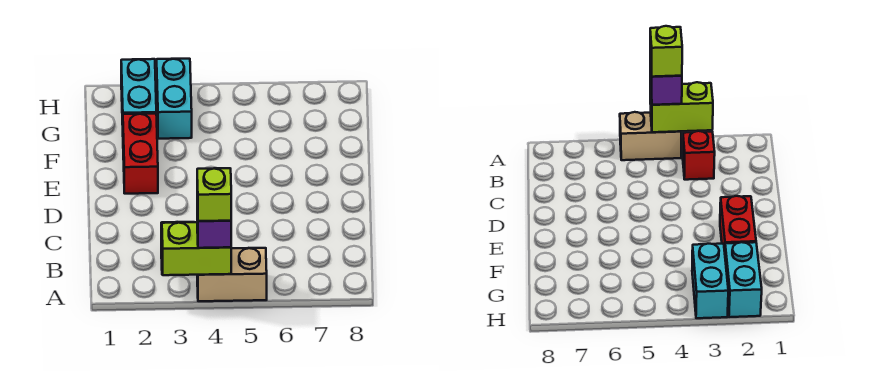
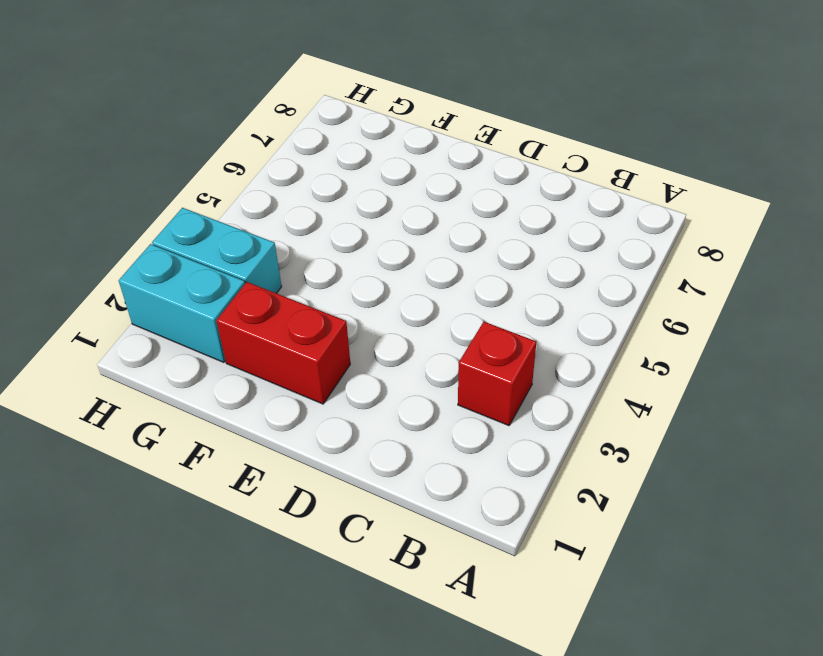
none -> tan brick A4:A5 level 1
none -> lime brick A3:A4 level 2

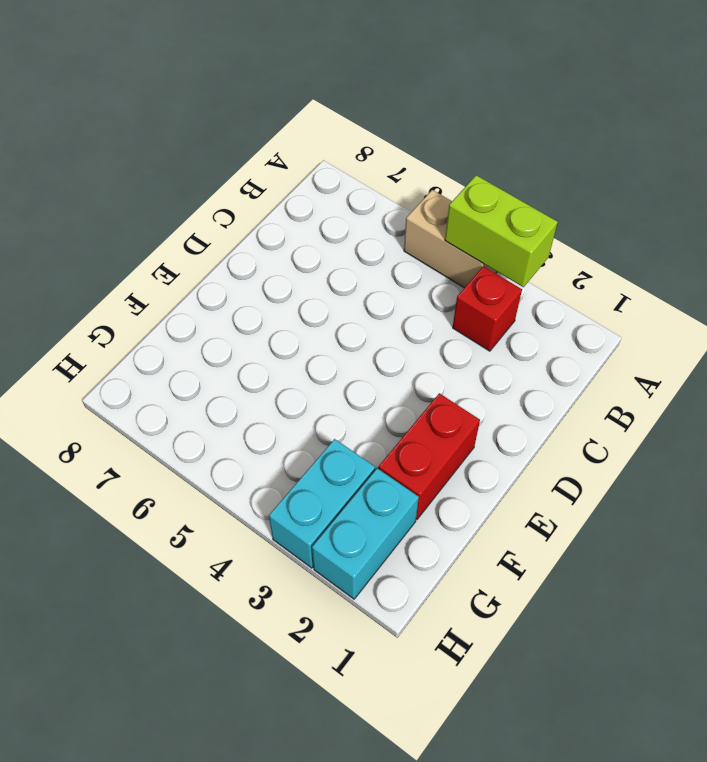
none -> purple brick A4 level 3
none -> lime brick A4 level 4

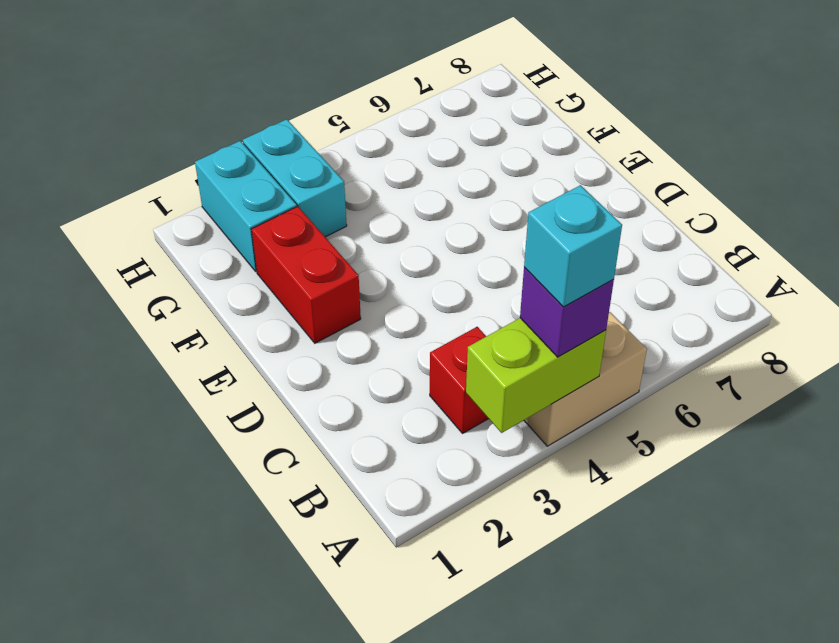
cyan brick A4 level 4 -> lime brick A4 level 4

